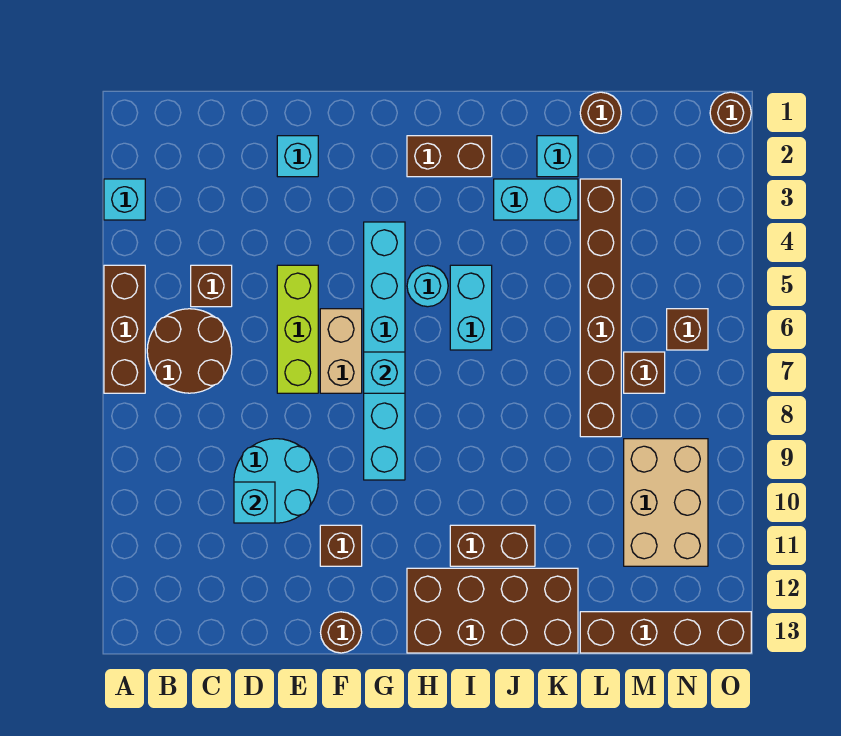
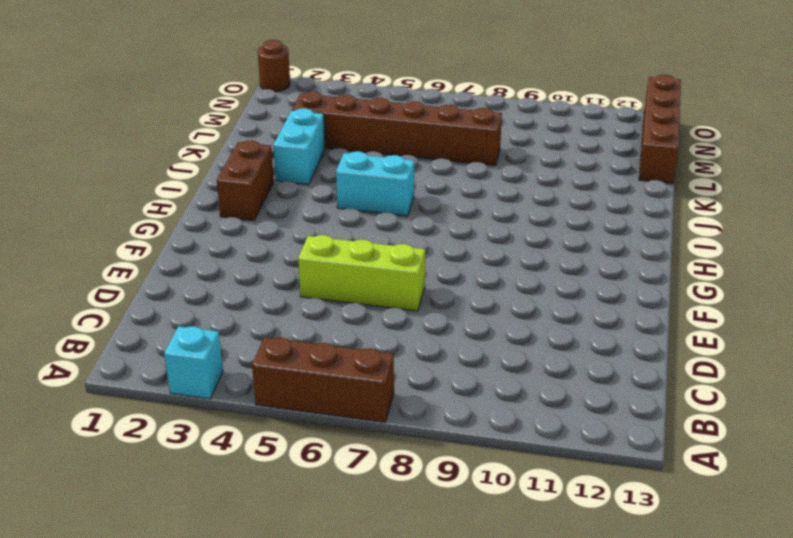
none -> brown round brick B6:C7 level 1
none -> brown brick C5 level 1
none -> cyan round brick D9:E10 level 1

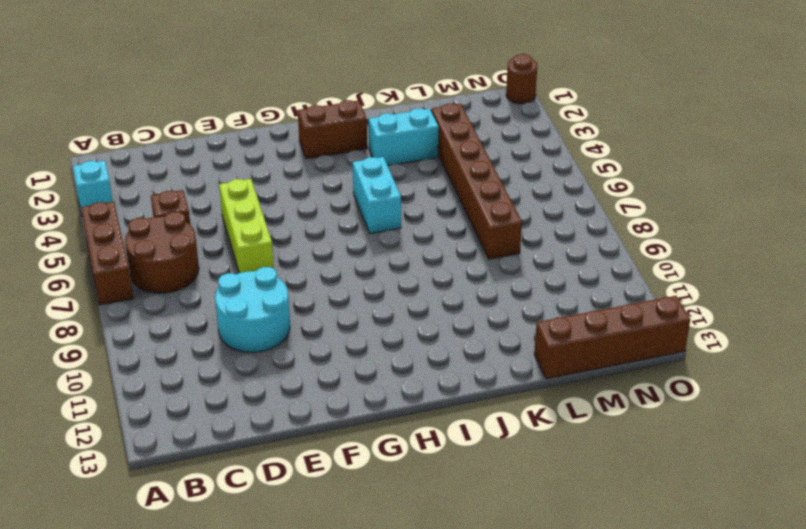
none -> cyan brick E2 level 1
none -> tan brick F6:F7 level 1
none -> brown brick F11 level 1

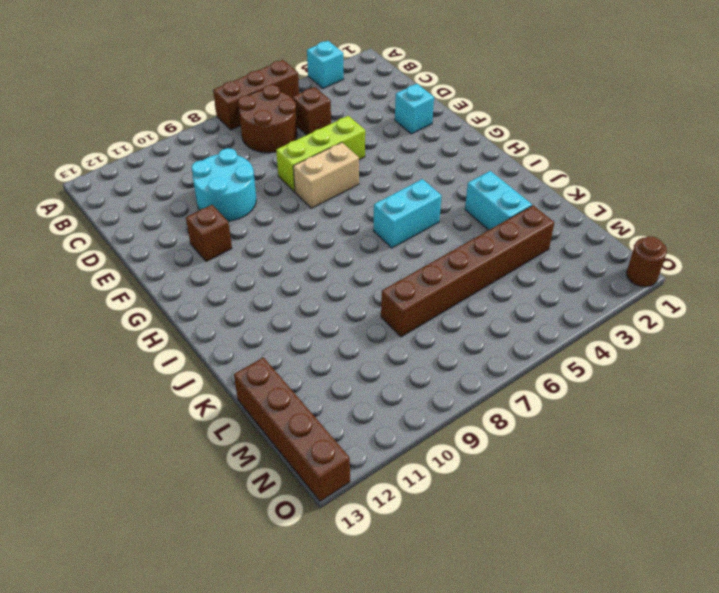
none -> brown round brick F13 level 1
none -> cyan brick G4:G9 level 1
none -> brown brick H2:I2 level 1

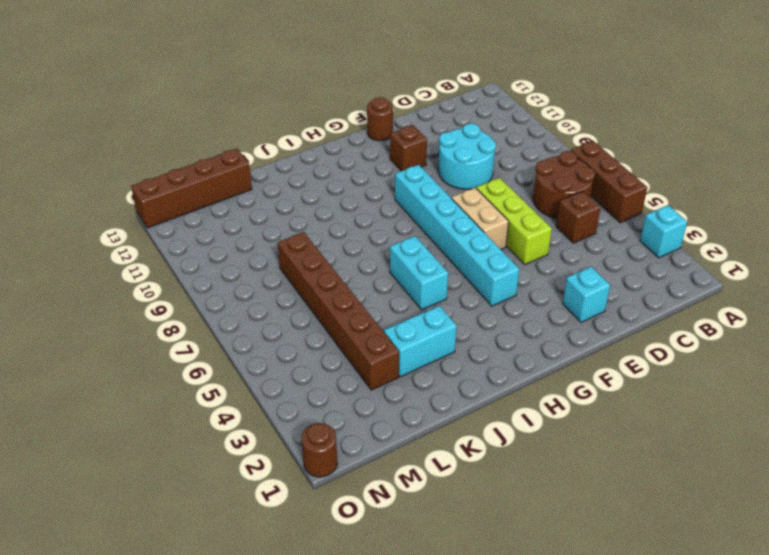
none -> brown brick H2:I2 level 1
none -> cyan round brick H5 level 1
none -> brown brick H12:K13 level 1

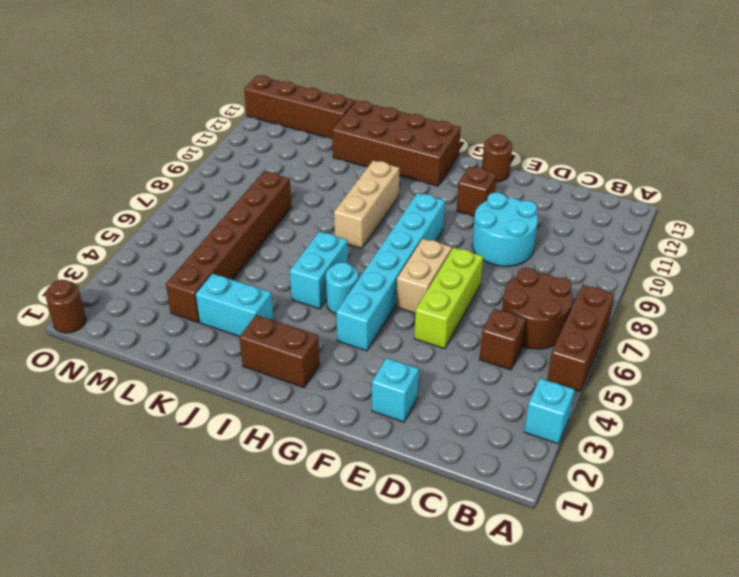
tan brick I8:I10 level 1 -> none
none -> brown brick I11:J11 level 1
none -> cyan brick K2 level 1
none -> brown round brick L1 level 1

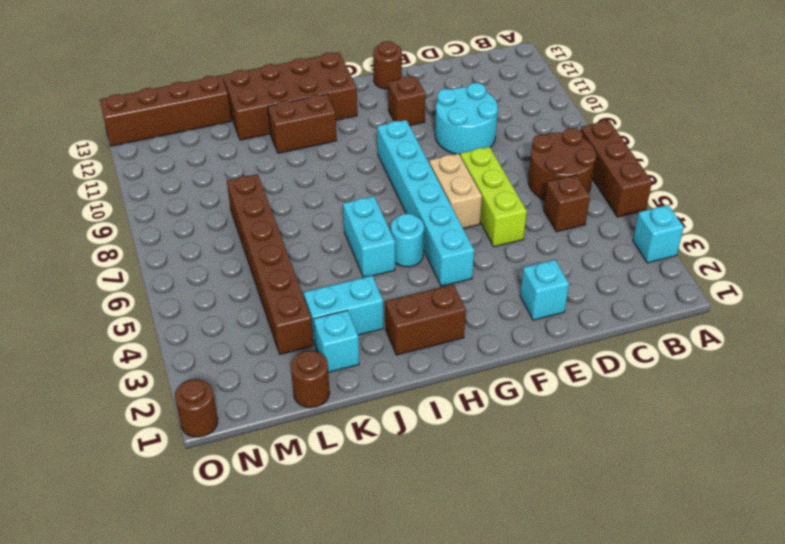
none -> brown brick M7 level 1
none -> tan brick M9:N11 level 1
none -> brown brick N6 level 1

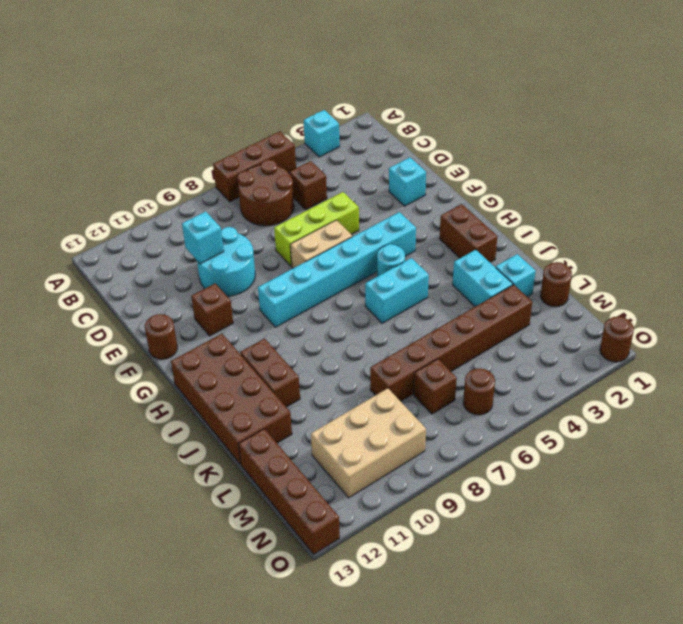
brown round brick N6 level 1 -> brown brick N6 level 1
none -> cyan brick G7 level 2

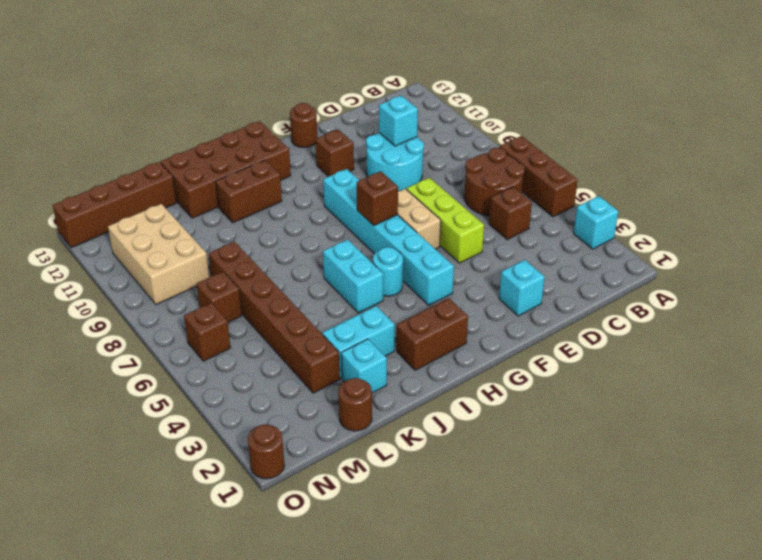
brown brick G7 level 2 -> cyan brick G7 level 2

